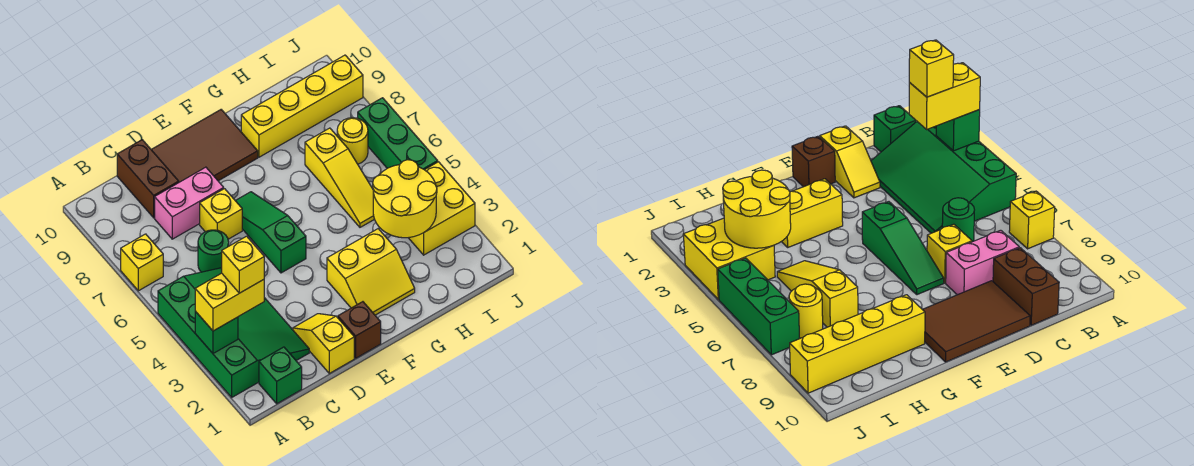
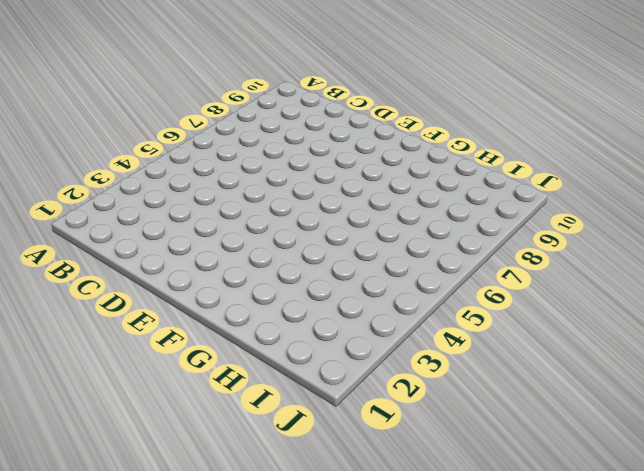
none -> green slope A2:C5 level 1 top A
none -> yellow brick A7 level 1
none -> green brick B1 level 1

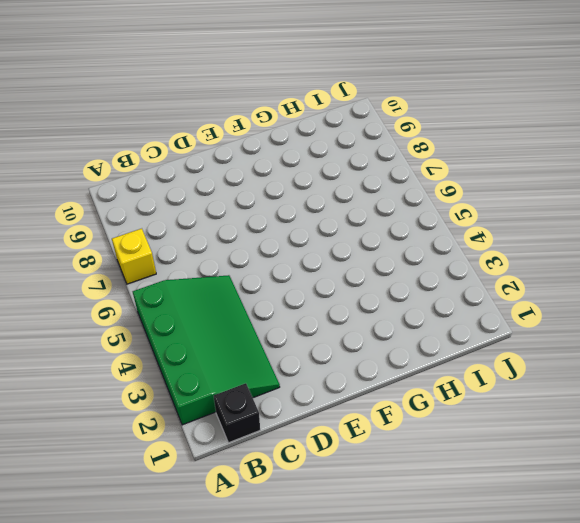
black brick B1 level 1 -> green brick B1 level 1
none -> green round brick C6 level 1
none -> pink brick C8:D8 level 1
none -> brown brick C9:C10 level 1

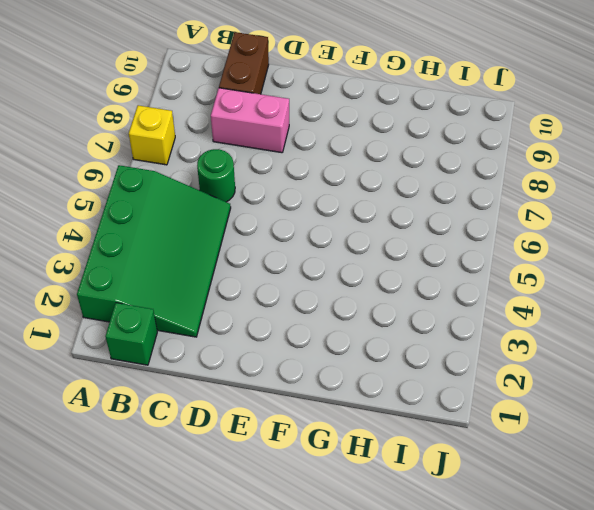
none -> yellow slope D1:D2 level 1 top 1
none -> yellow brick D7 level 1
none -> brown tile D9:F10 level 1

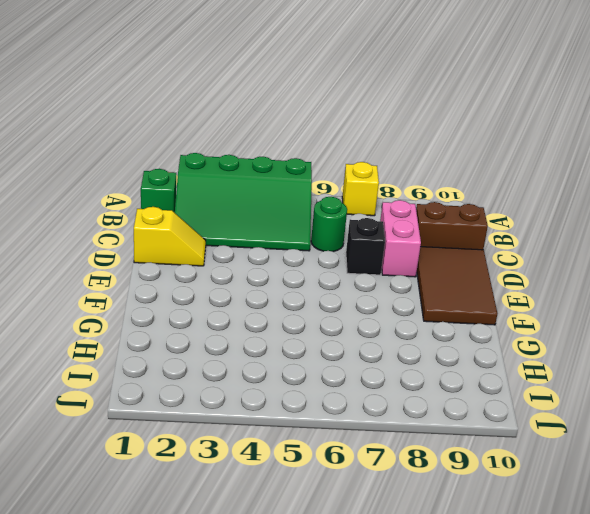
black brick D7 level 1 -> yellow brick D7 level 1
none -> brown brick E1 level 1
none -> green slope E5:E7 level 1 top 5
none -> yellow slope F2:G3 level 1 top 3

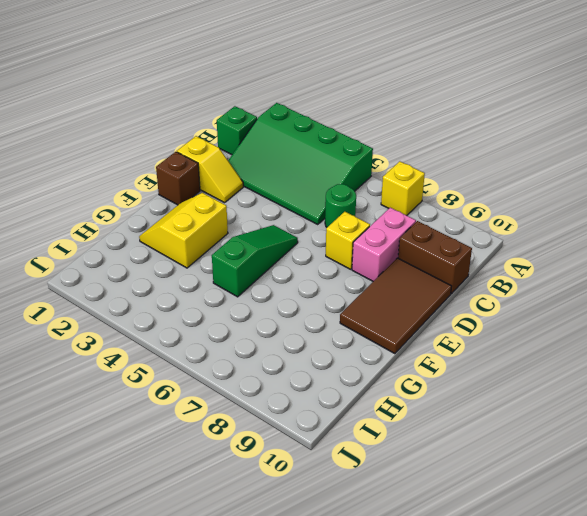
green slope E5:G5 level 1 top G -> green slope E5:E7 level 1 top 5
none -> yellow brick G9:J9 level 1
none -> yellow slope H5:H7 level 1 top 7
none -> yellow brick I3:J4 level 1

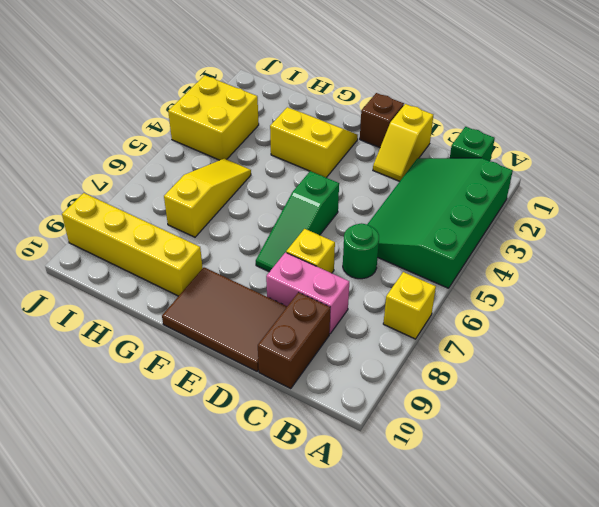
none -> yellow round brick I7 level 1
none -> green brick J5:J7 level 1
none -> green brick A3 level 2

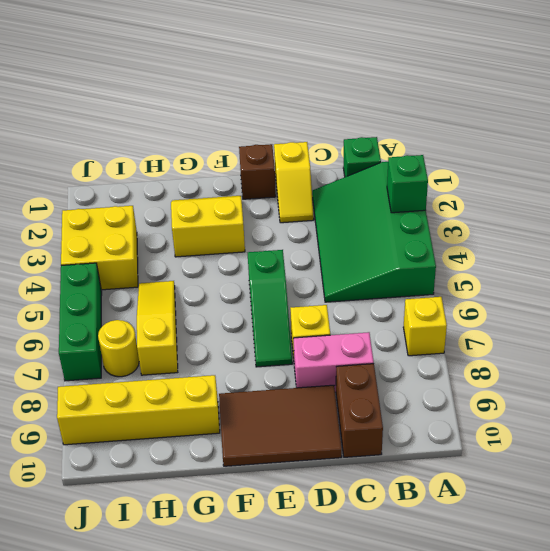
none -> green round brick C6 level 1
none -> yellow round brick H3:I4 level 2
none -> yellow brick A3:B3 level 3

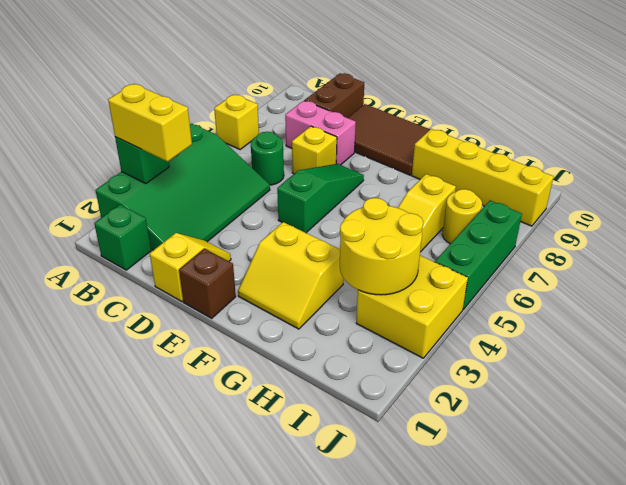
none -> yellow brick B3 level 4

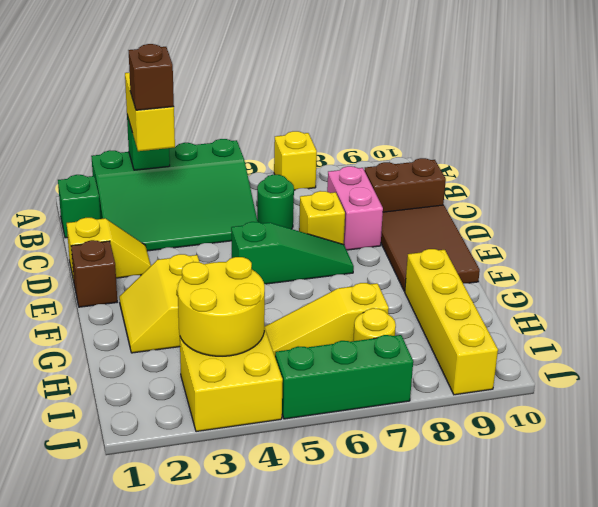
brown brick B3 level 4 -> yellow brick B3 level 4

